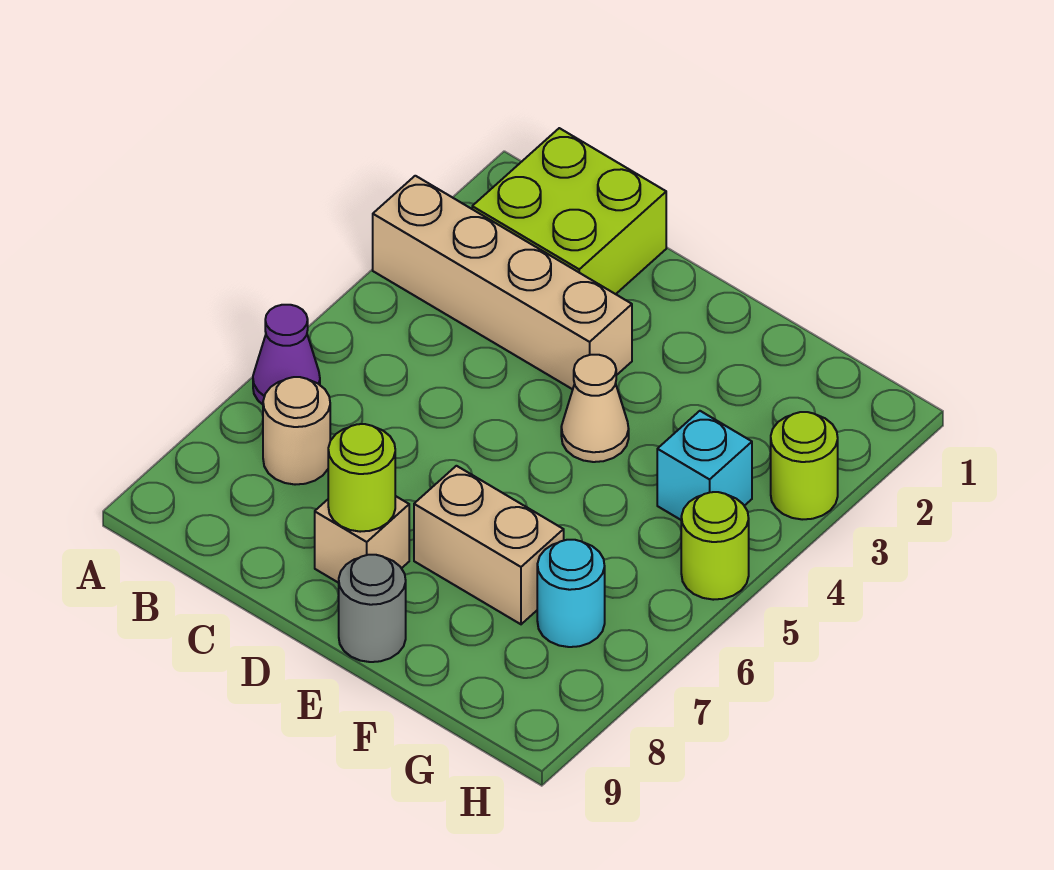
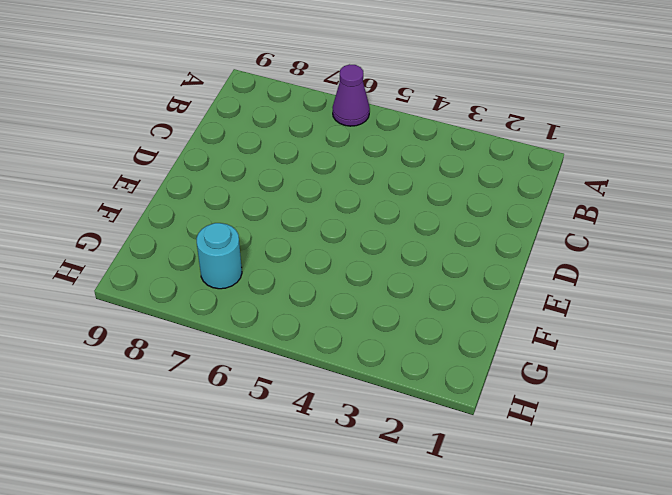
none -> tan brick A3:D3 level 1
none -> lime brick B1:C2 level 1
none -> tan round brick B7 level 1

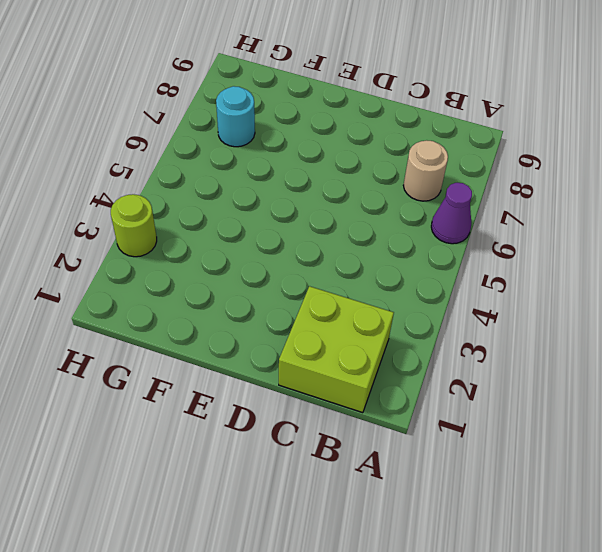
none -> tan brick A3:D3 level 1
none -> tan brick D8 level 1
none -> tan cone E4 level 1

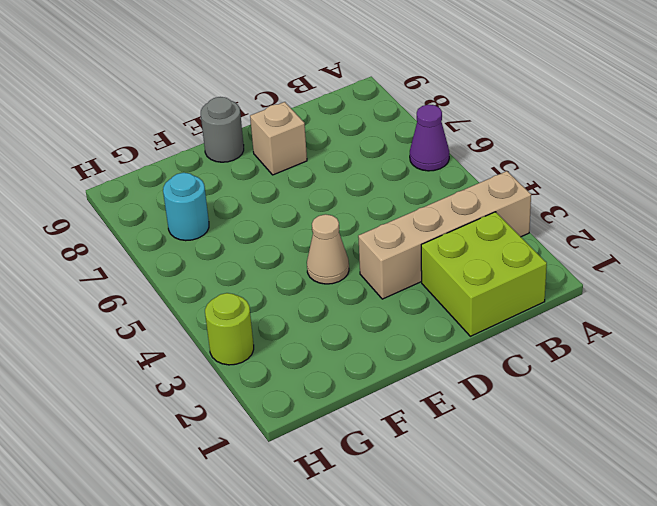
none -> tan round brick B7 level 1
none -> tan brick E7:F7 level 1
none -> cyan brick G4 level 1

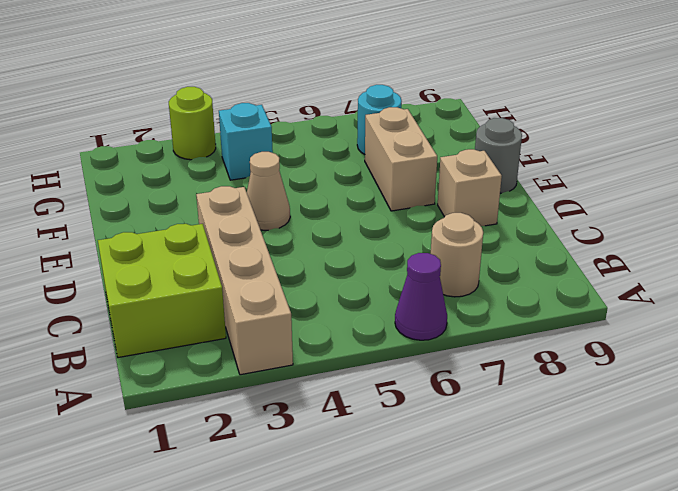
none -> lime round brick H5 level 1
none -> lime round brick D8 level 2

